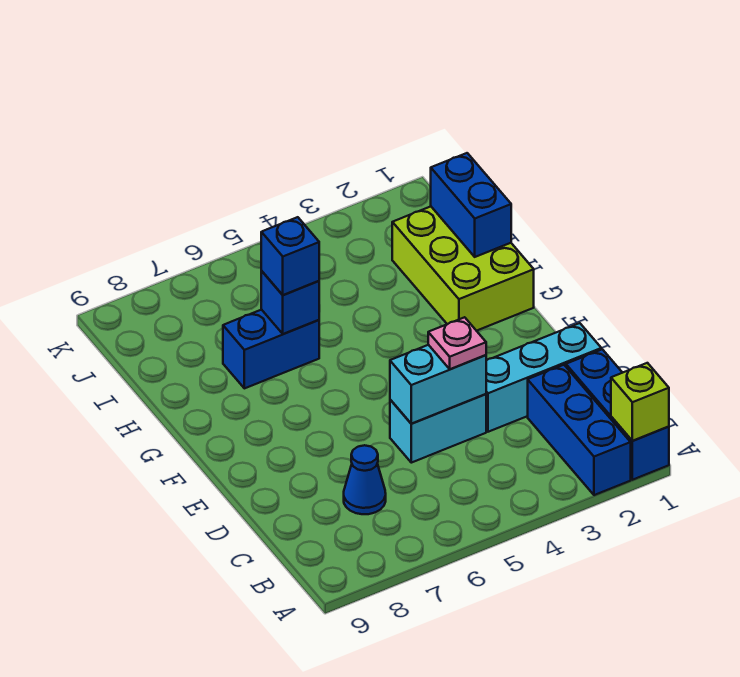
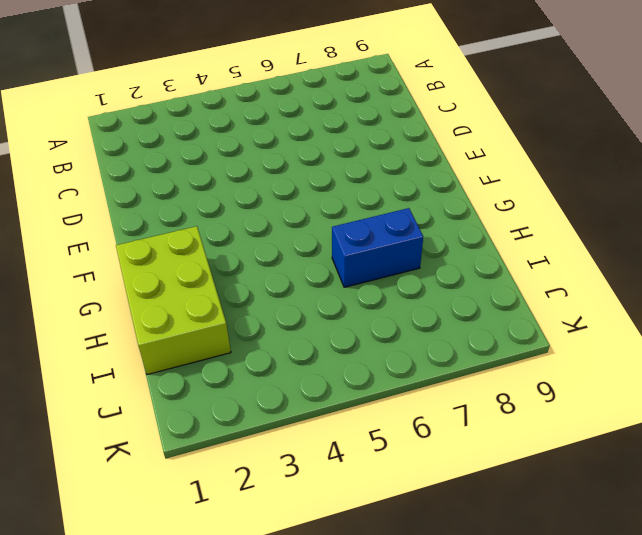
none -> blue brick A1:C1 level 1
none -> blue brick A2:C2 level 1
none -> blue cone C7 level 1

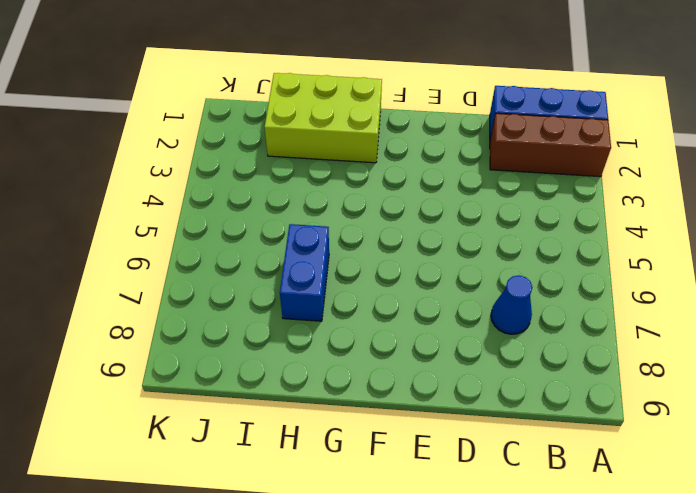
brown brick A2:C2 level 1 -> blue brick A2:C2 level 1
none -> cyan brick D1:D3 level 1
none -> cyan brick D4:D5 level 1
none -> lime brick A1 level 2

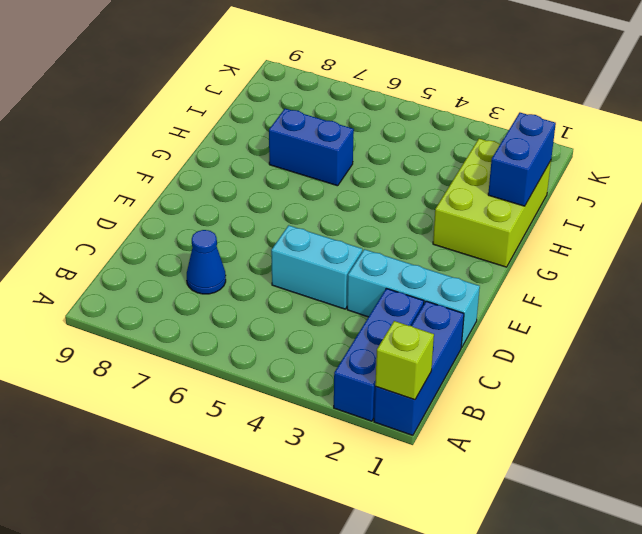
none -> cyan brick D4:D5 level 2
none -> blue brick H6 level 2
none -> pink plate D4 level 3

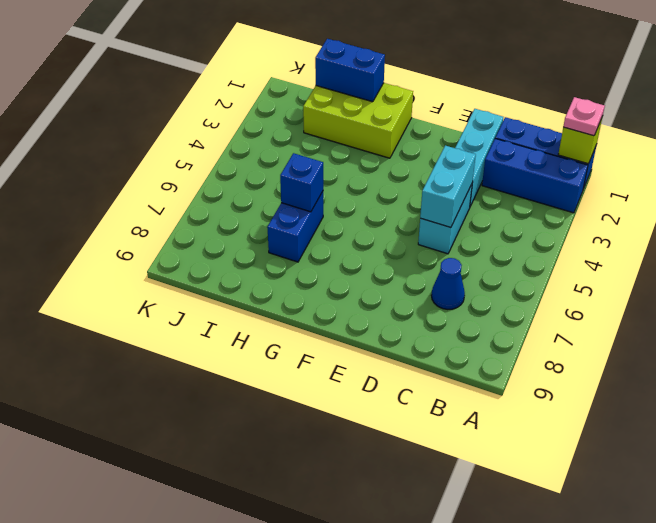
pink plate A1 level 3 -> pink plate D4 level 3
none -> blue brick H6 level 3

